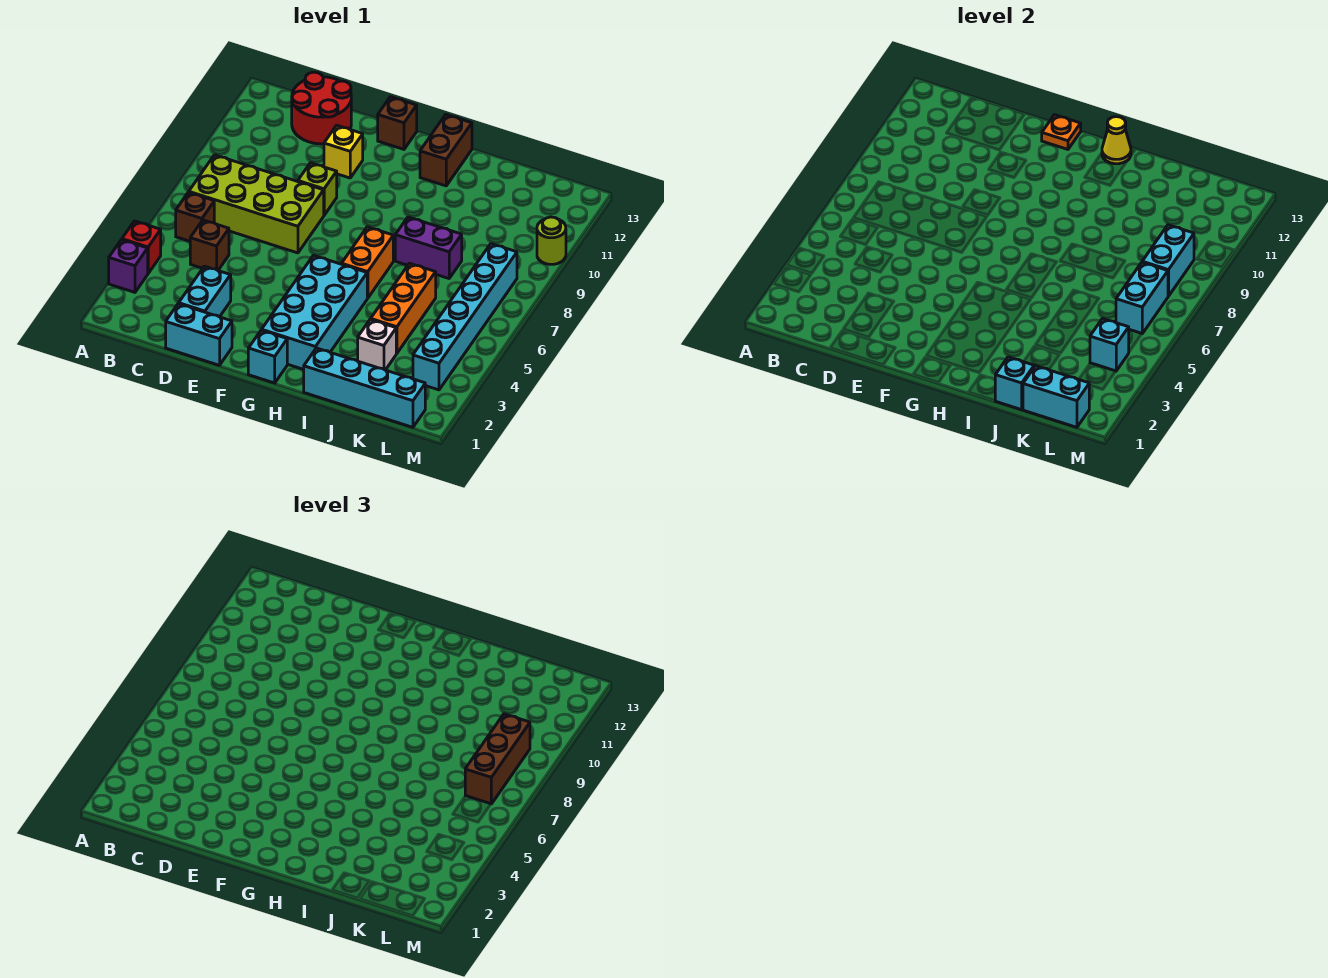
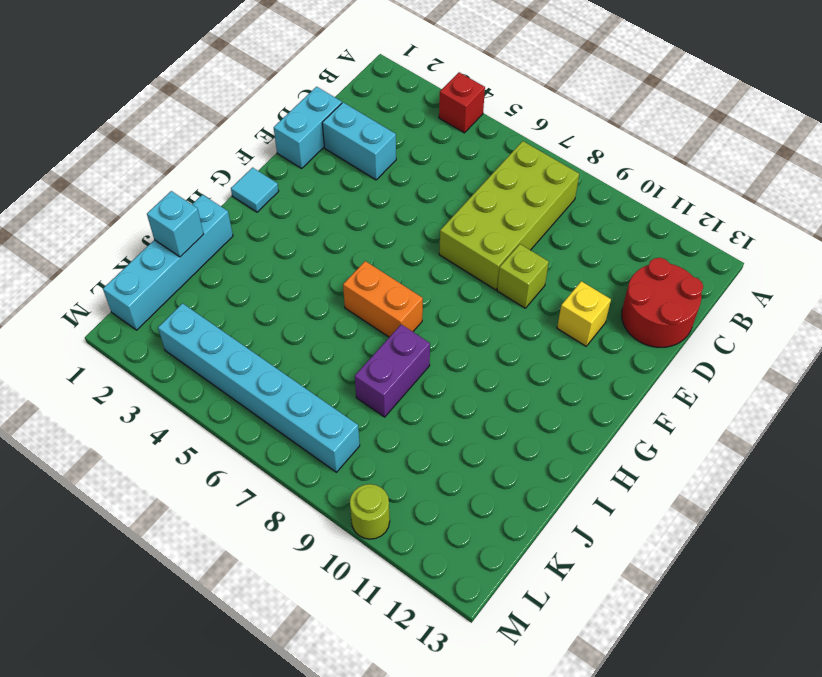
cyan tile G1 level 1 -> cyan brick G1 level 1
none -> purple brick A3 level 1
none -> brown brick B6 level 1
none -> brown brick C5 level 1

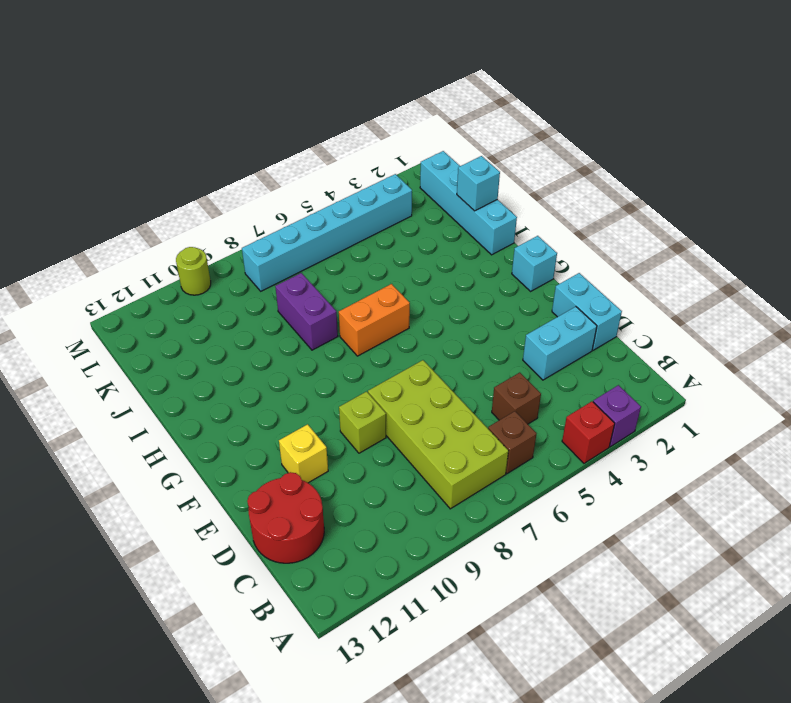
none -> brown brick F13 level 1
none -> cyan brick G2:H5 level 1
none -> brown brick H12:H13 level 1

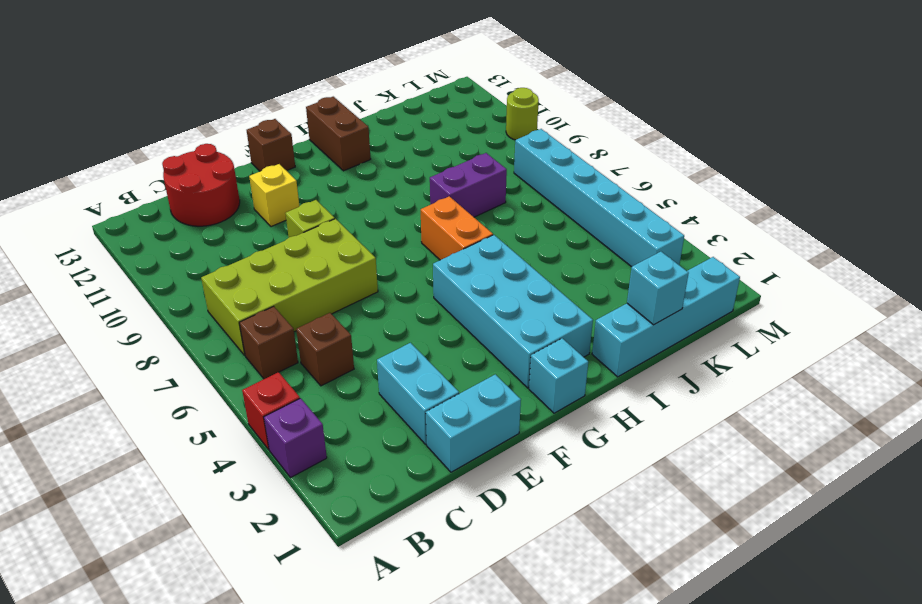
none -> white brick J3 level 1
none -> orange brick J4:J6 level 1
none -> orange plate F13 level 2

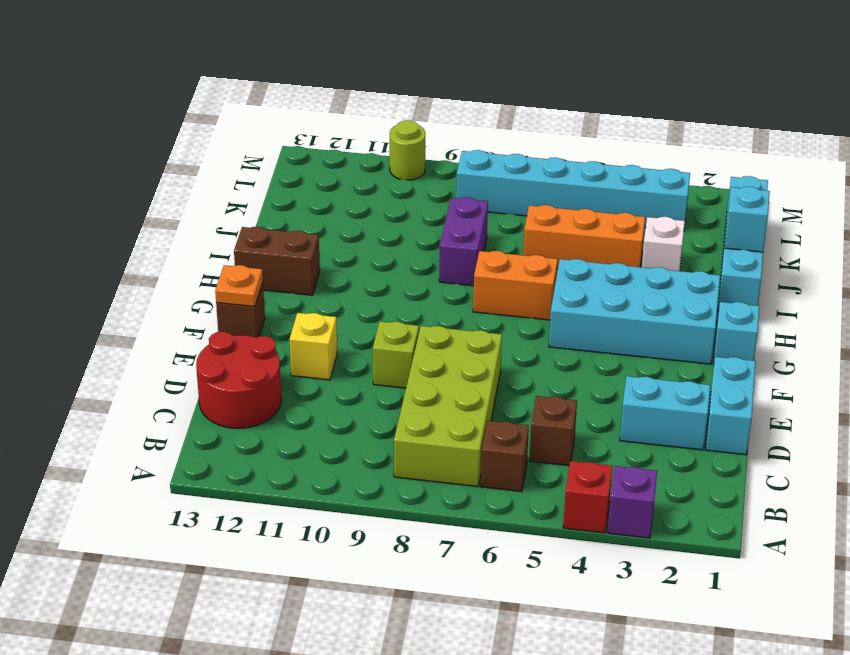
none -> yellow cone H13 level 2
none -> cyan brick K1:L1 level 2
none -> cyan brick L4 level 2

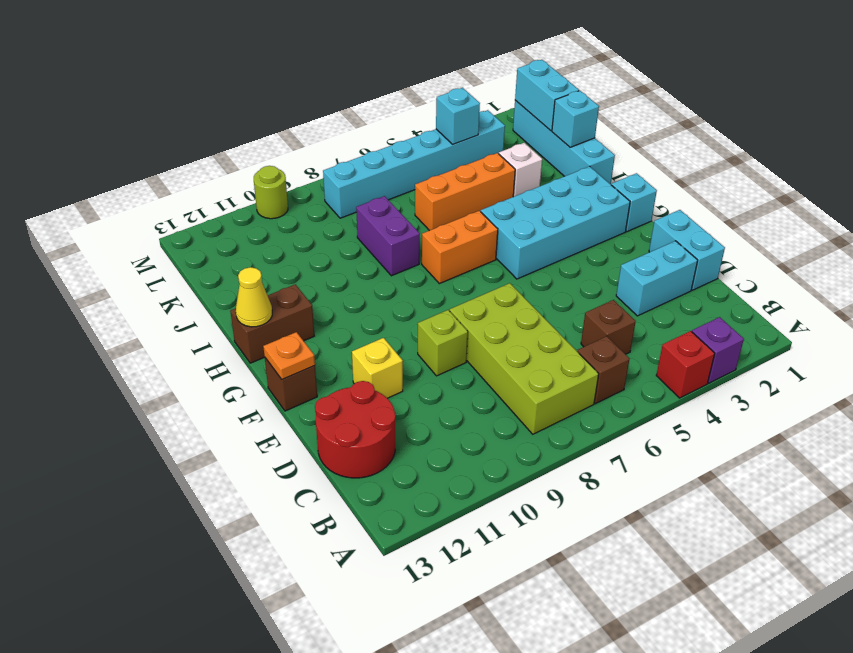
none -> cyan brick L6:L7 level 2
none -> cyan brick L8:L9 level 2
none -> brown brick L7:L9 level 3

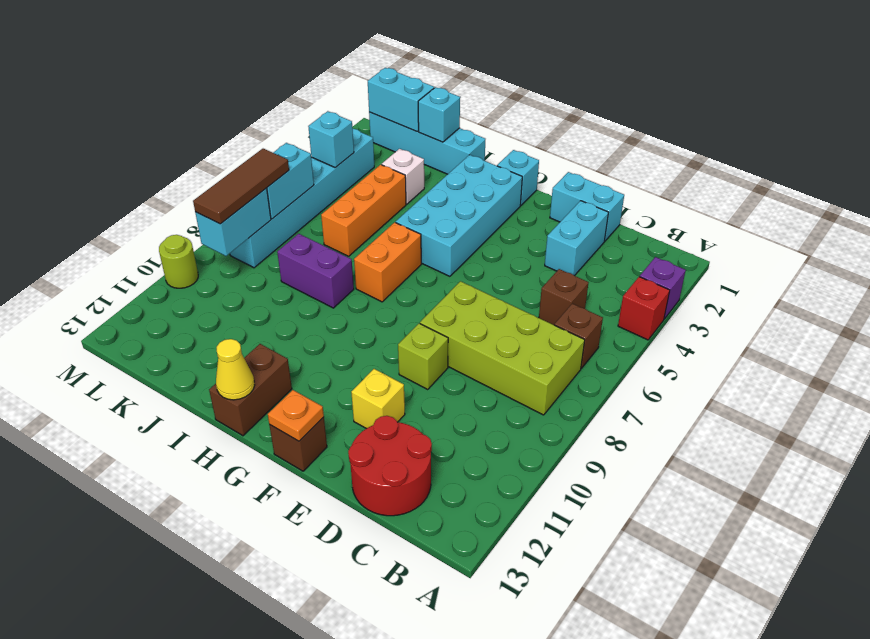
brown tile L7:L9 level 3 -> brown brick L7:L9 level 3

